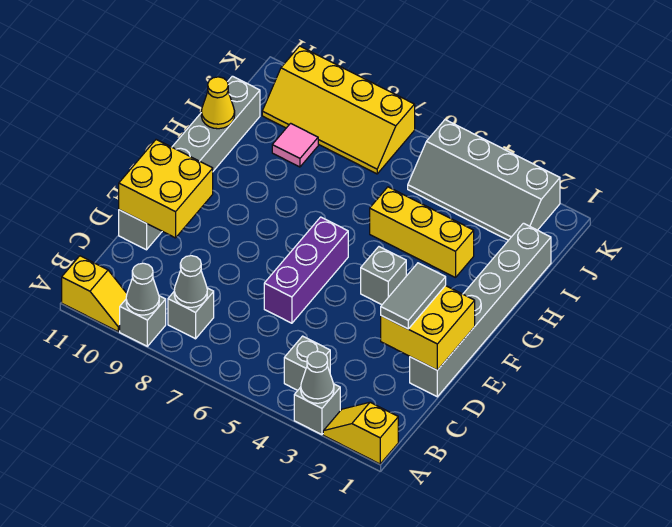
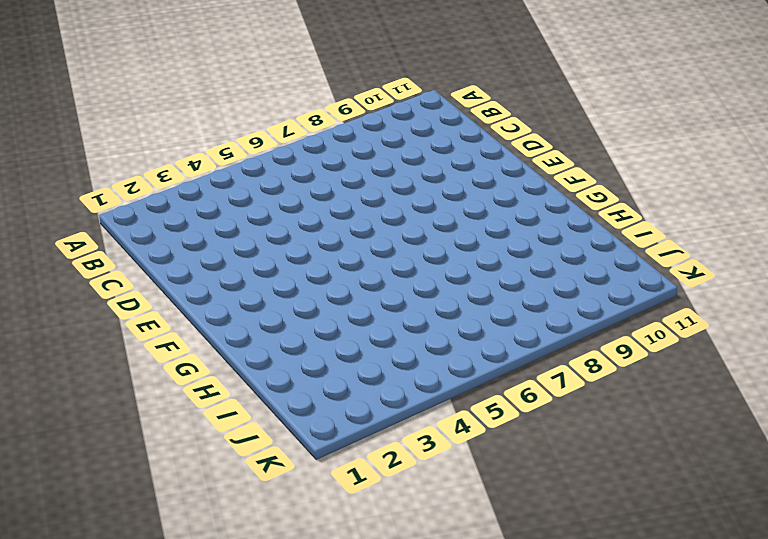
none -> yellow slope A1:A2 level 1 top 1
none -> grey brick A3 level 1
none -> grey brick A9 level 1

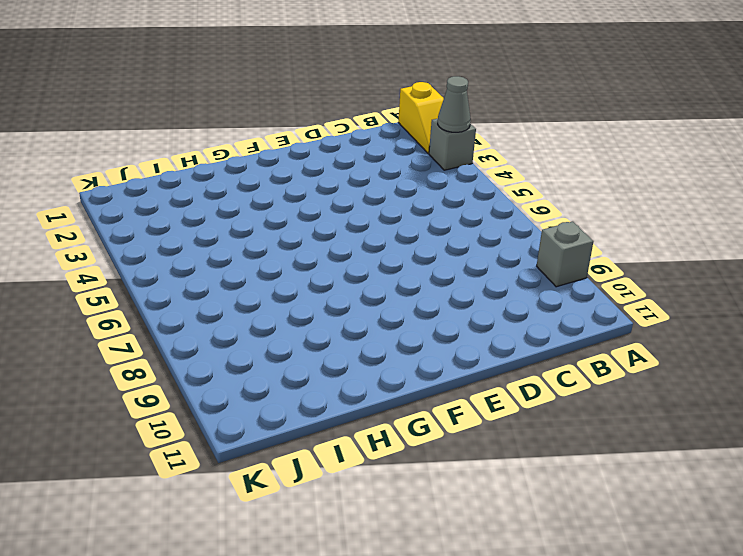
none -> yellow slope A10:A11 level 1 top 11
none -> grey brick B4 level 1
none -> grey brick B8 level 1

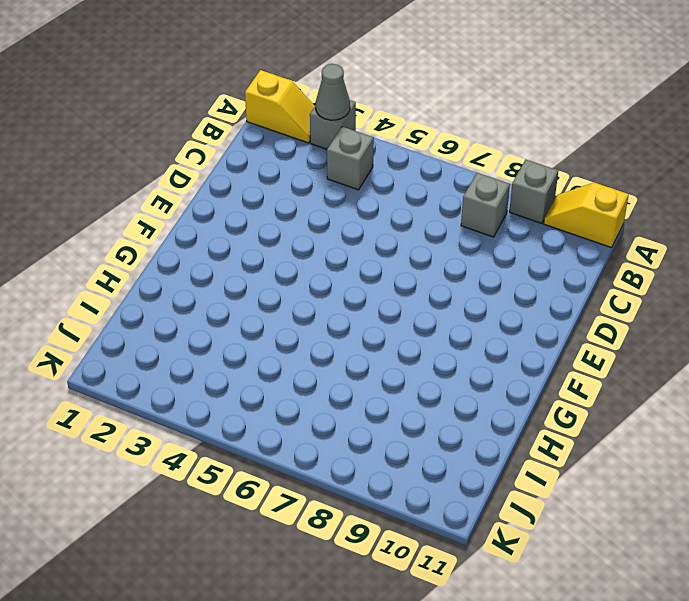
none -> grey brick D1:I1 level 1
none -> purple brick D6:F6 level 1
none -> grey brick D11:I11 level 1

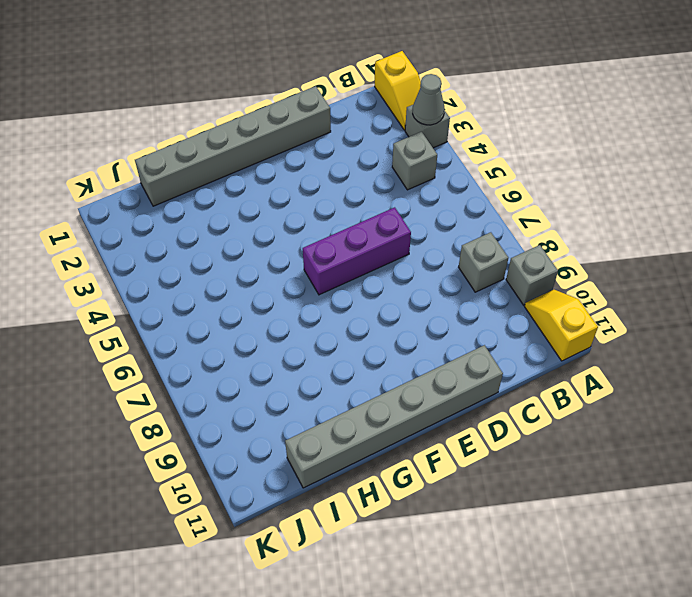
none -> grey brick F4 level 1
none -> yellow brick H3:H5 level 1
none -> pink tile I9 level 1

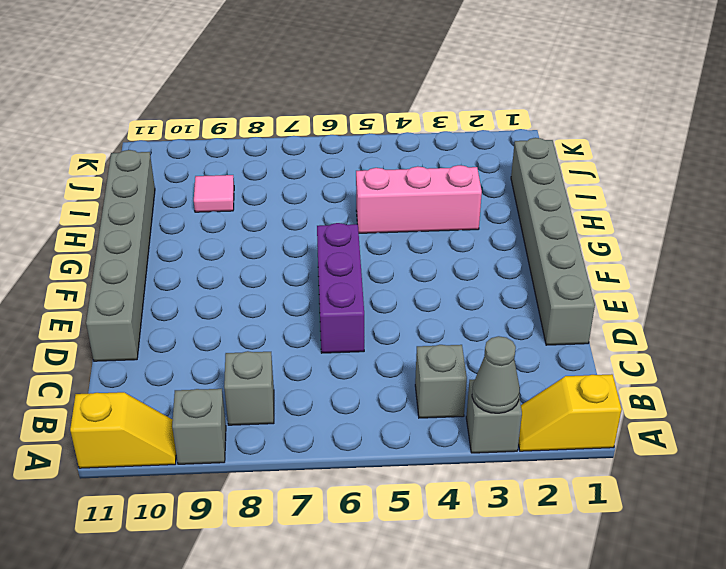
pink brick H3:H5 level 1 -> yellow brick H3:H5 level 1
none -> grey brick F4 level 1
none -> grey slope J2:K5 level 1 top K
none -> yellow slope J7:K10 level 1 top K

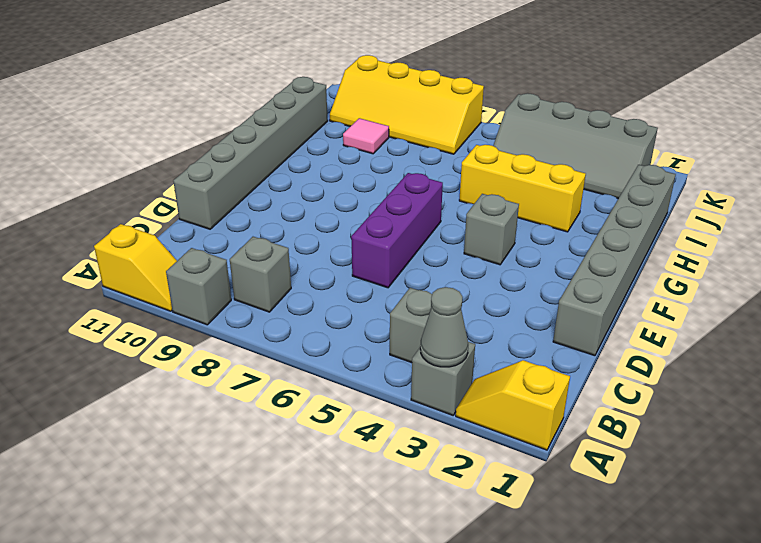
none -> grey cone A9 level 2
none -> grey cone B8 level 2
none -> yellow brick D1:E2 level 2

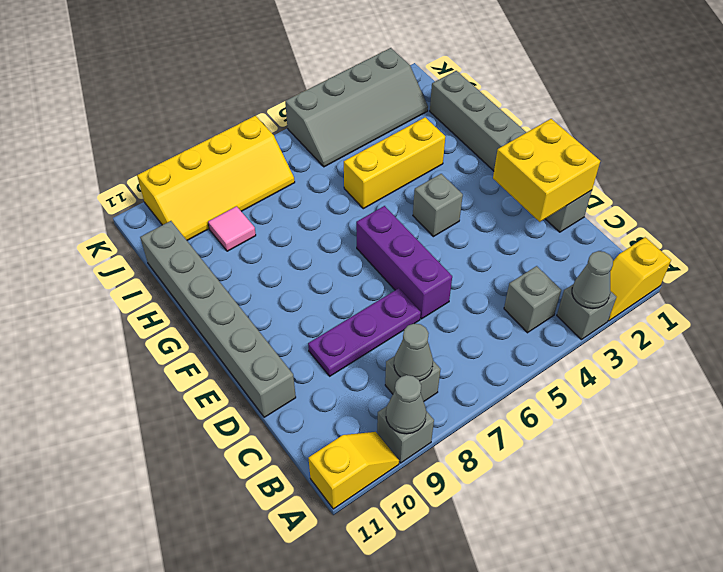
purple plate D7:D9 level 1 -> none
none -> yellow brick D10:E11 level 2
none -> yellow cone H11 level 2
none -> grey tile D2:E2 level 3

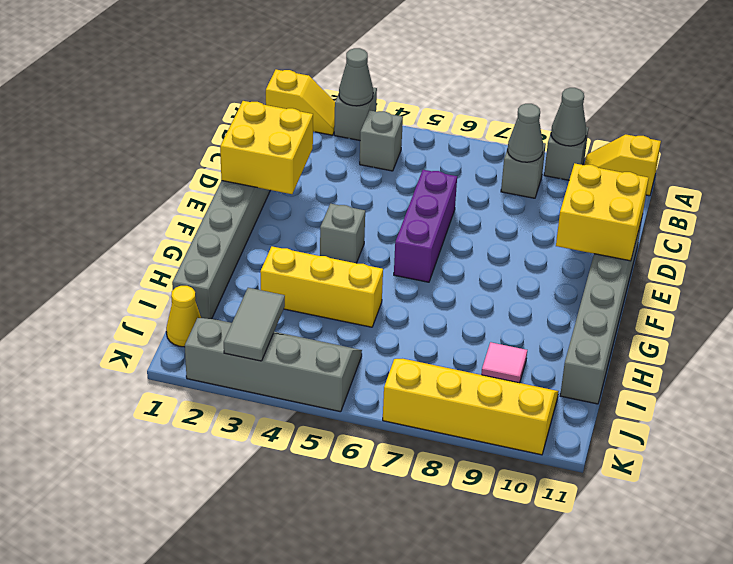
yellow cone J1 level 1 -> yellow cone H11 level 2
grey tile J3:K3 level 2 -> grey tile D2:E2 level 3

